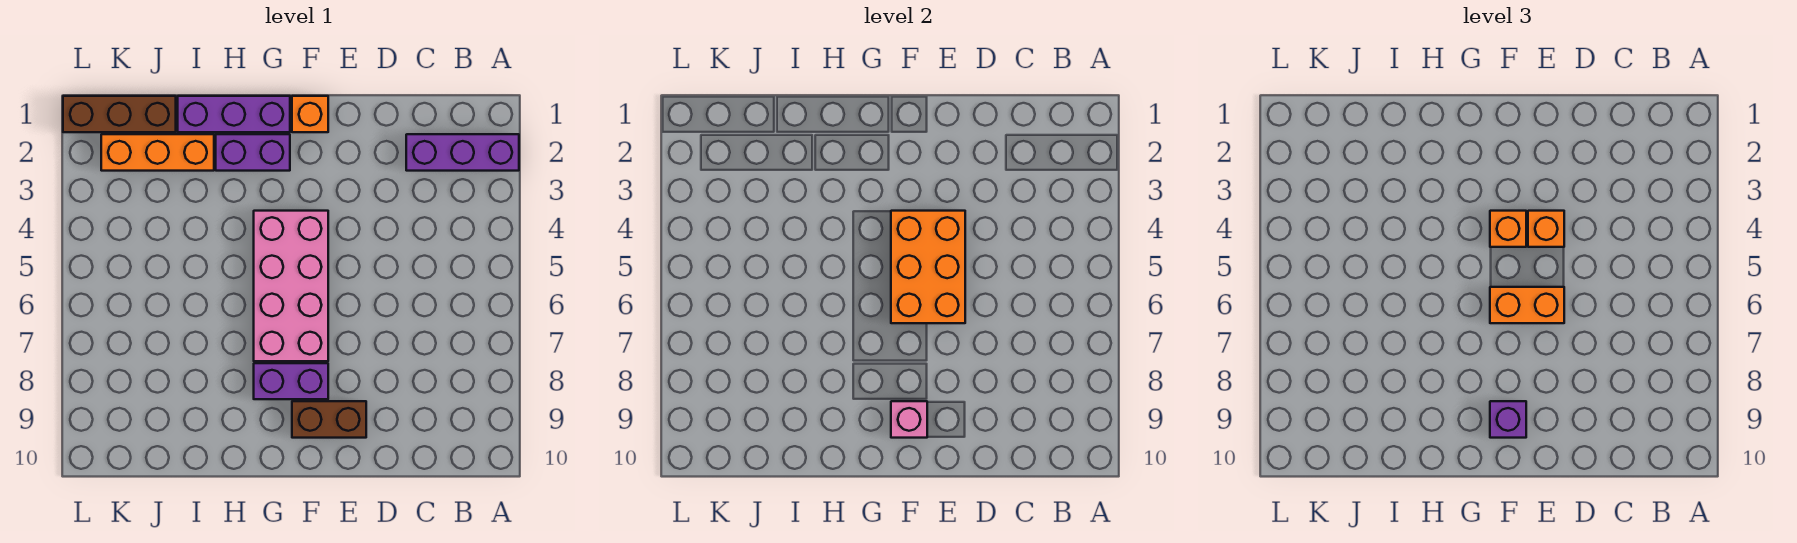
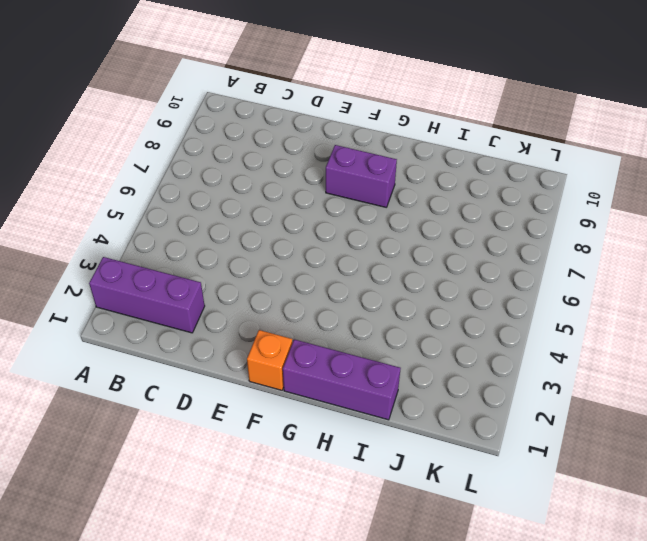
none -> brown brick E9:F9 level 1
none -> pink brick F4:G7 level 1
none -> purple brick G2:H2 level 1

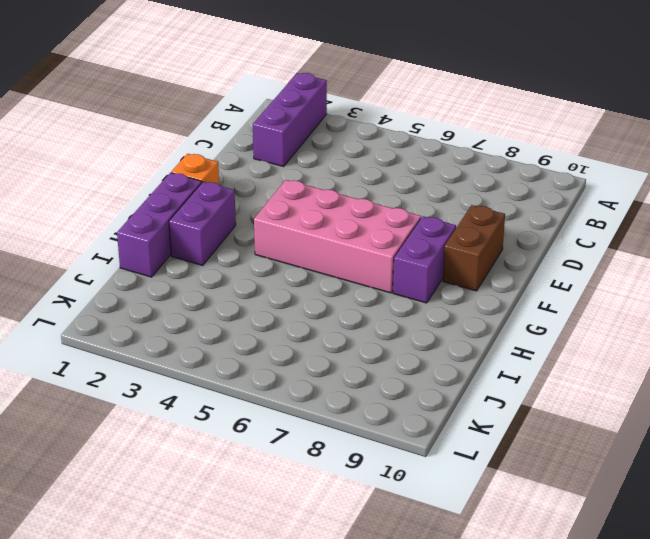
none -> orange brick I2:K2 level 1
none -> brown brick J1:L1 level 1
none -> orange brick E4:F6 level 2

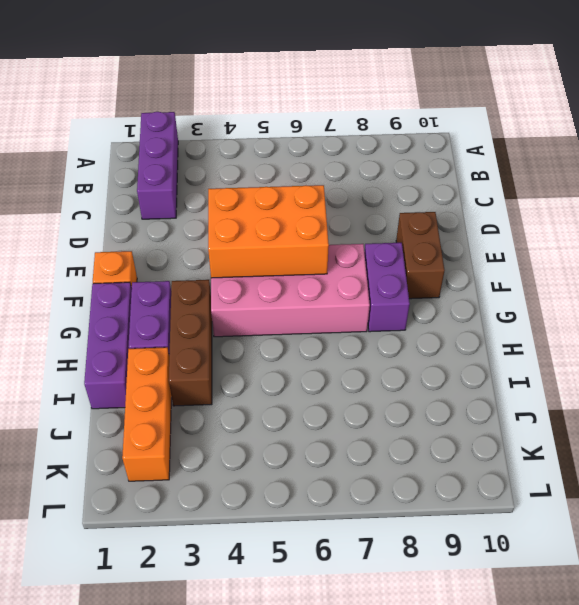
brown brick G3:I3 level 1 -> brown brick J1:L1 level 1
none -> pink brick F9 level 2
none -> orange brick E4 level 3
none -> orange brick E6:F6 level 3

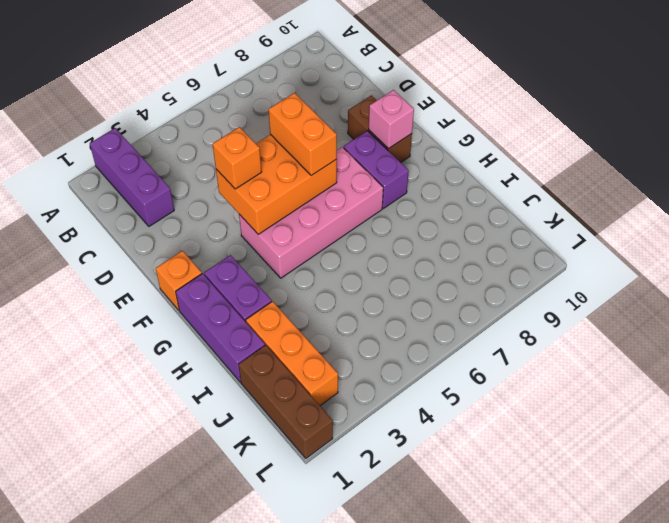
none -> orange brick F4 level 3
none -> purple brick F9 level 3

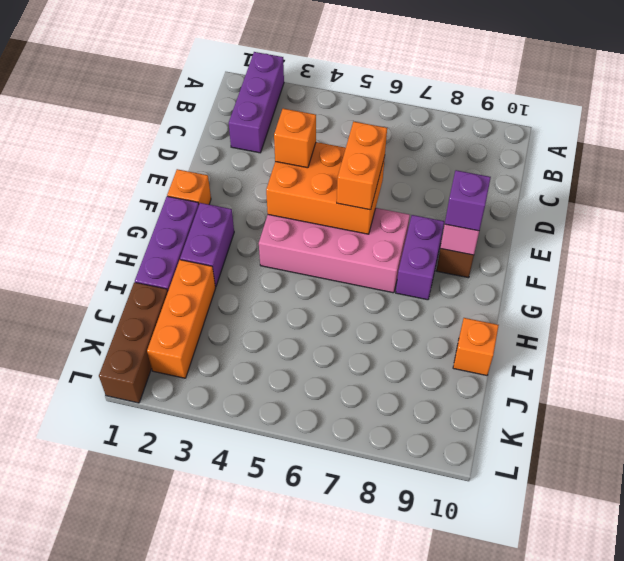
orange brick I10 level 1 -> orange brick F4 level 3

